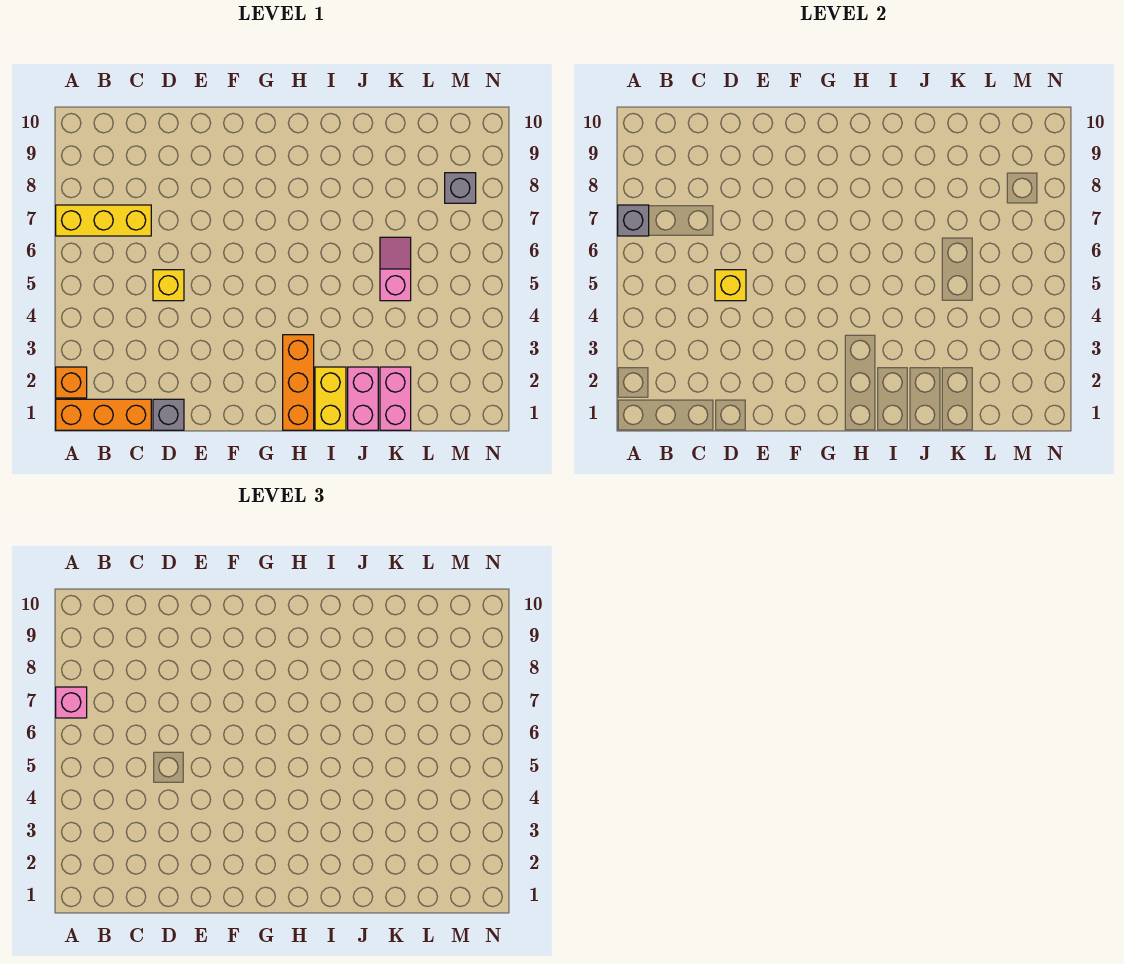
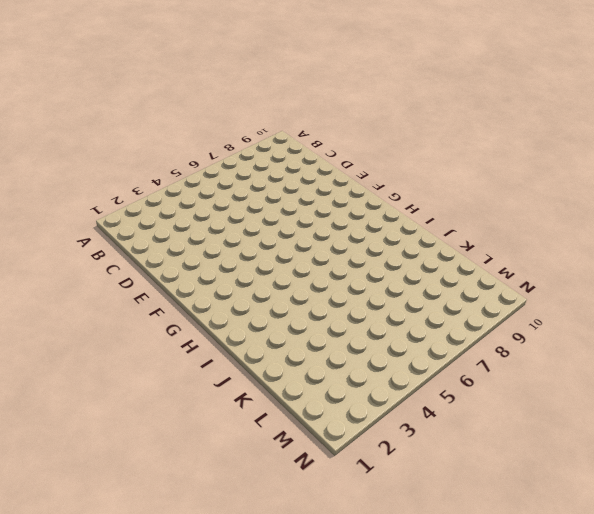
none -> orange brick A1:C1 level 1
none -> orange brick A2 level 1
none -> yellow brick A7:C7 level 1

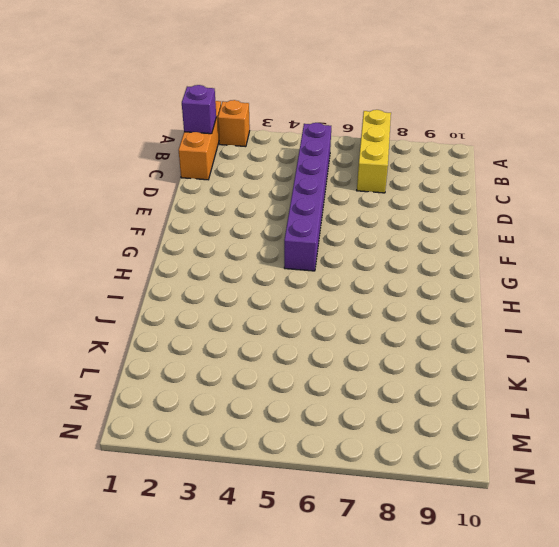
purple brick B1 level 2 -> none
purple brick B5:G5 level 1 -> yellow brick D5 level 1
none -> grey brick D1 level 1
none -> orange brick H1:H3 level 1
none -> yellow brick I1:I2 level 1

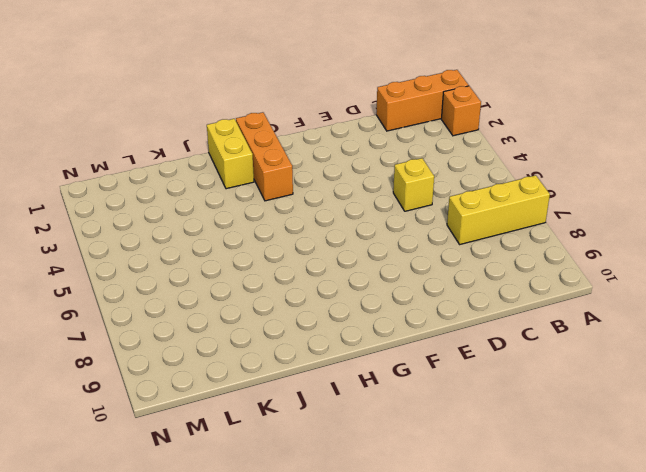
none -> grey brick D1 level 1
none -> pink brick J1:J2 level 1
none -> pink brick K1:K2 level 1

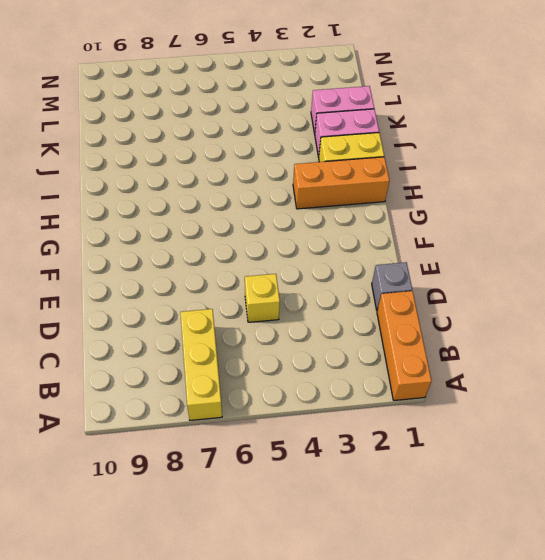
none -> orange brick A2 level 1
none -> pink slope K5:K6 level 1 top 5
none -> grey brick M8 level 1

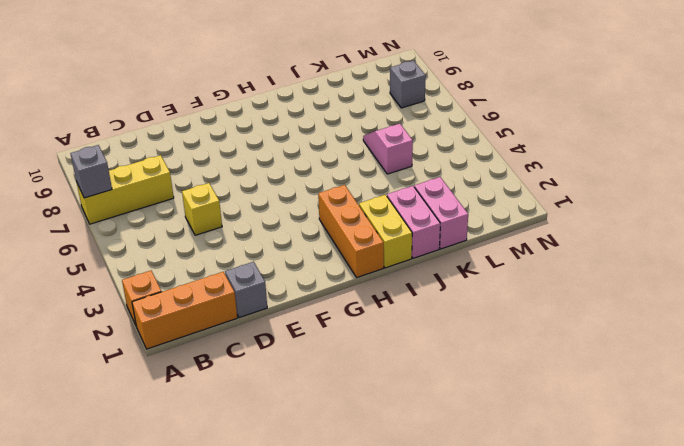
none -> yellow brick D5 level 2
none -> pink brick A7 level 3

